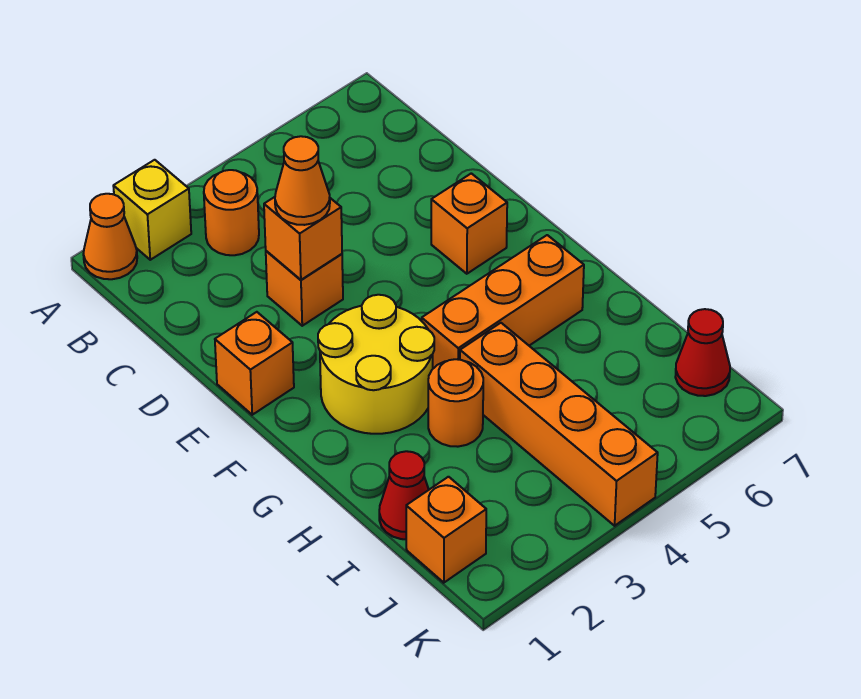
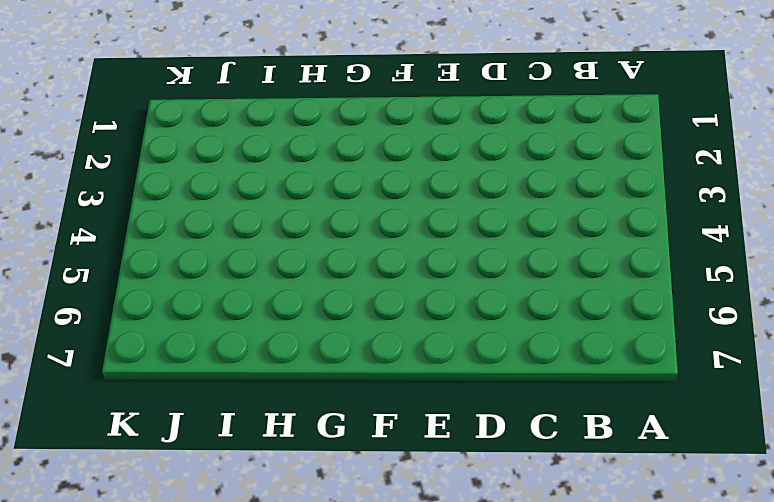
none -> orange cone A1 level 1
none -> yellow brick A2 level 1
none -> orange round brick B3 level 1

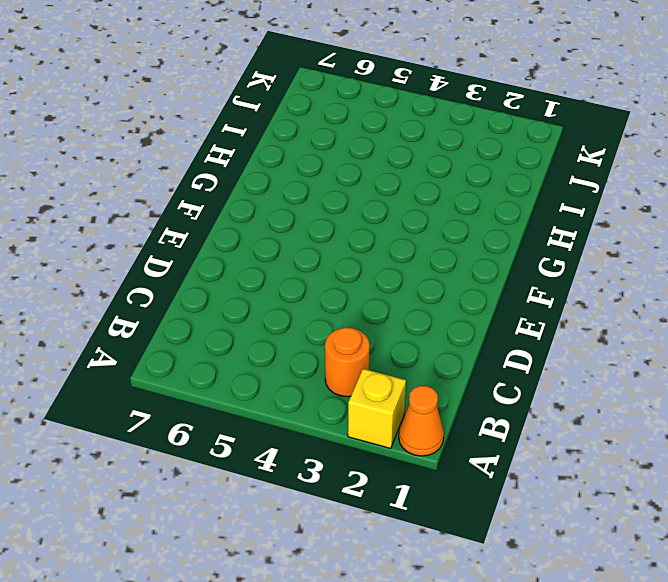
none -> orange brick D3 level 1
none -> orange brick E1 level 1
none -> orange brick E6 level 1

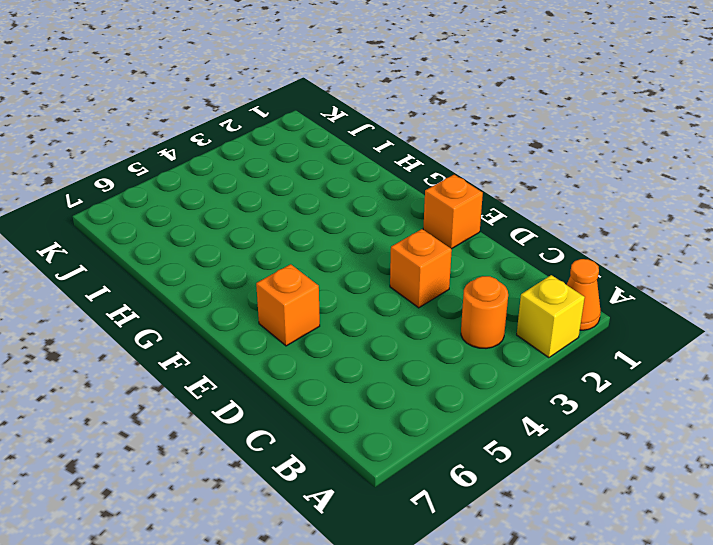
none -> yellow round brick F2:G3 level 1
none -> orange brick G4:G6 level 1
none -> orange round brick H3 level 1

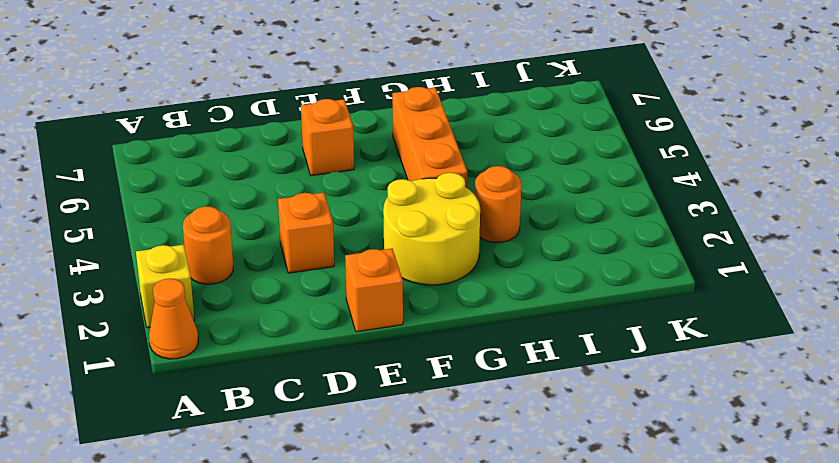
none -> orange brick H4:K4 level 1
none -> red cone I1 level 1
none -> orange brick J1 level 1

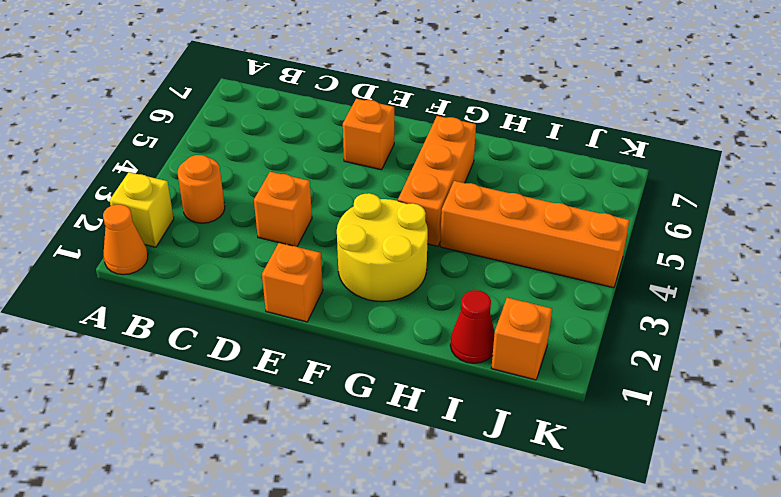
none -> orange round brick H3 level 1
none -> red cone J7 level 1
none -> orange brick D3 level 2

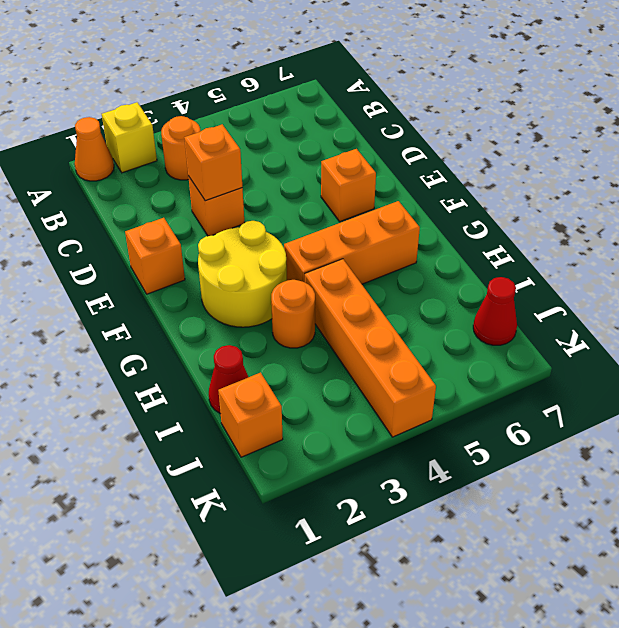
none -> orange cone D3 level 3

